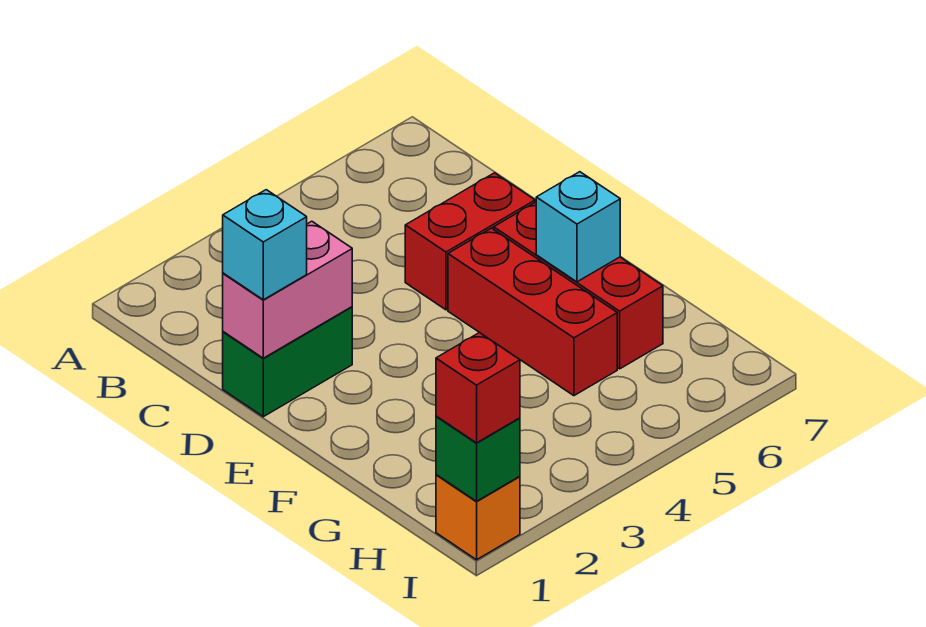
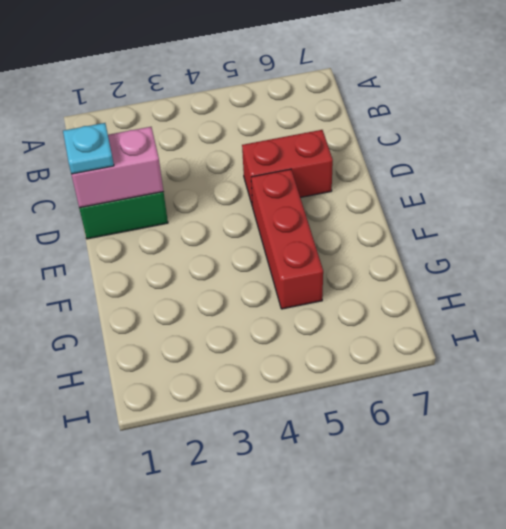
cyan plate D1 level 3 -> cyan brick D1 level 3
none -> red brick E6:G6 level 1
none -> orange brick I1 level 1

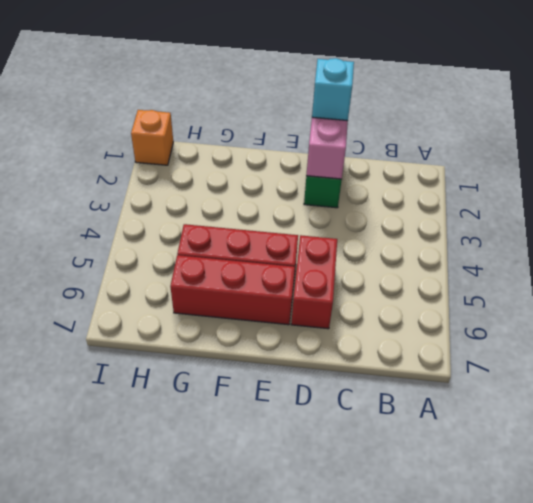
none -> cyan brick F6 level 2
none -> green brick I1 level 2

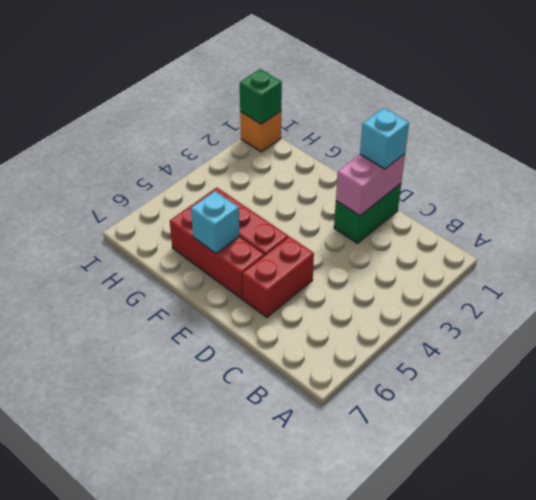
none -> red brick I1 level 3

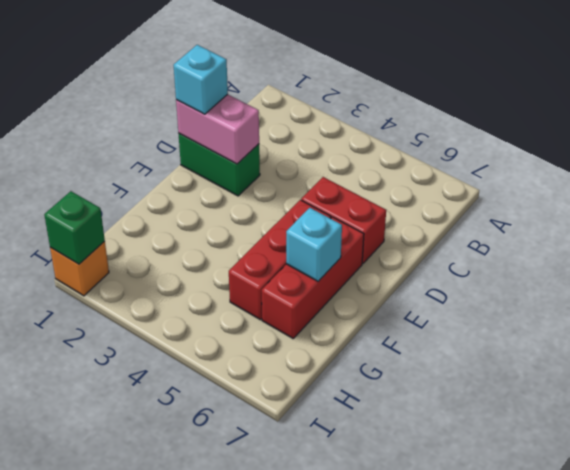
none -> red brick I1 level 3

